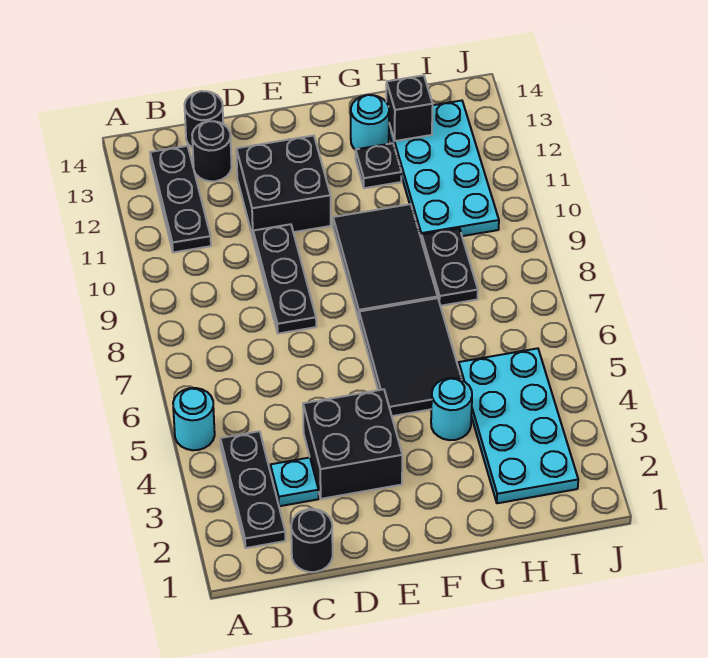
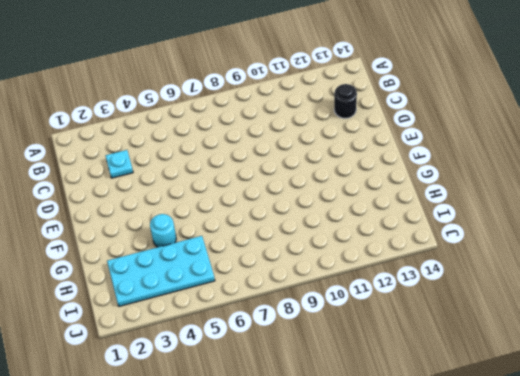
none -> cyan round brick A5 level 1
none -> black plate B2:B4 level 1
none -> black plate B11:B13 level 1

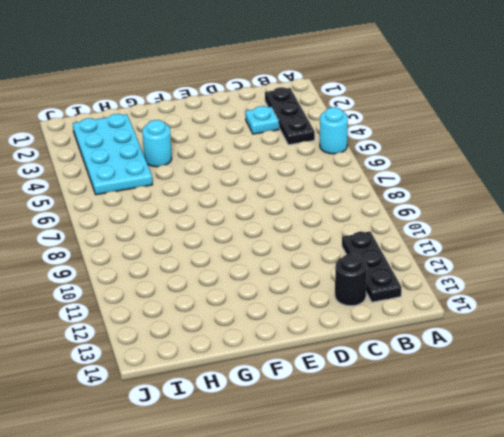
none -> black round brick C1 level 1
none -> black round brick C14 level 1
none -> black brick D3:E4 level 1

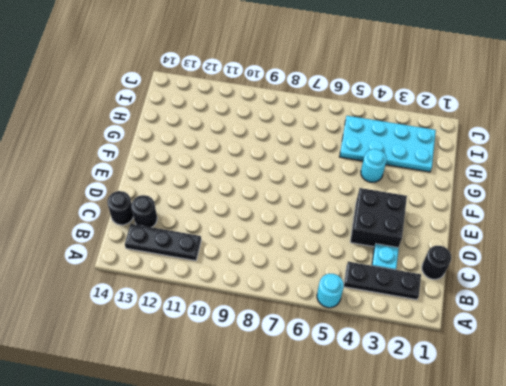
none -> black plate D8:D10 level 1
none -> black brick D11:E12 level 1
none -> black tile F5:G7 level 1

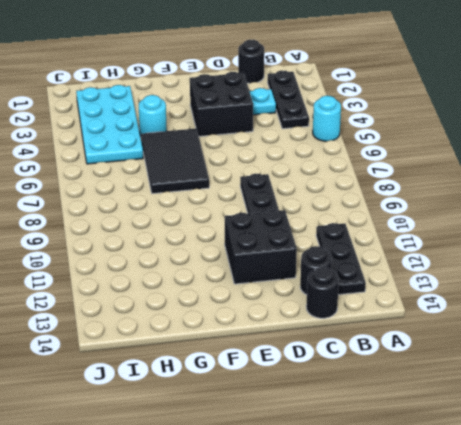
none -> black tile F8:G10 level 1
none -> black plate G12 level 1
none -> cyan round brick G13 level 1

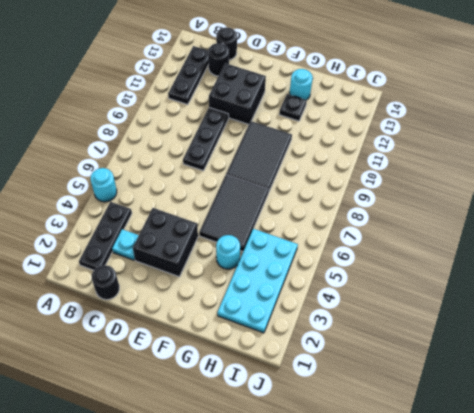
none -> black plate H8:H9 level 1
none -> cyan plate H10:I13 level 1
none -> black brick H13 level 2

